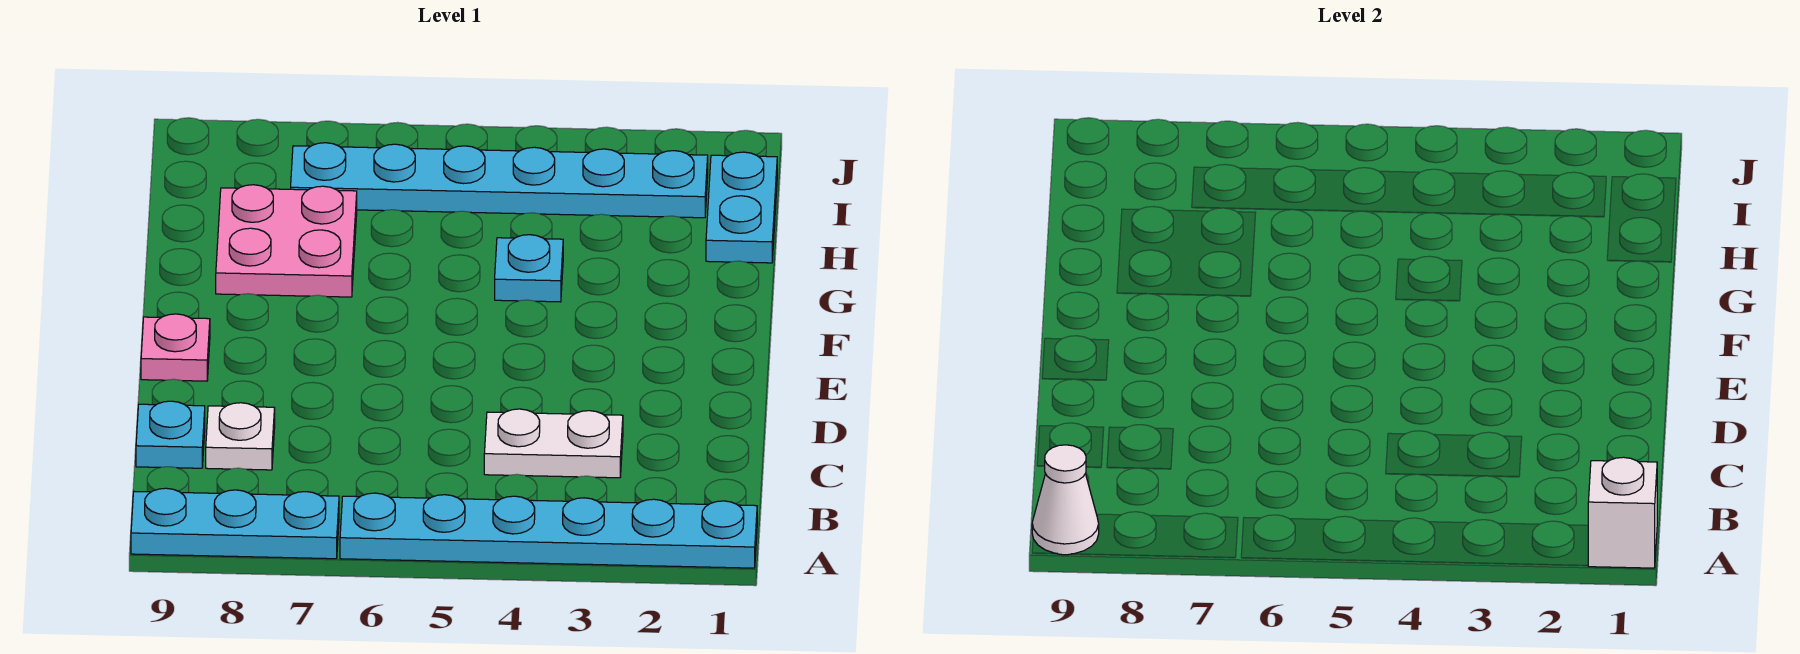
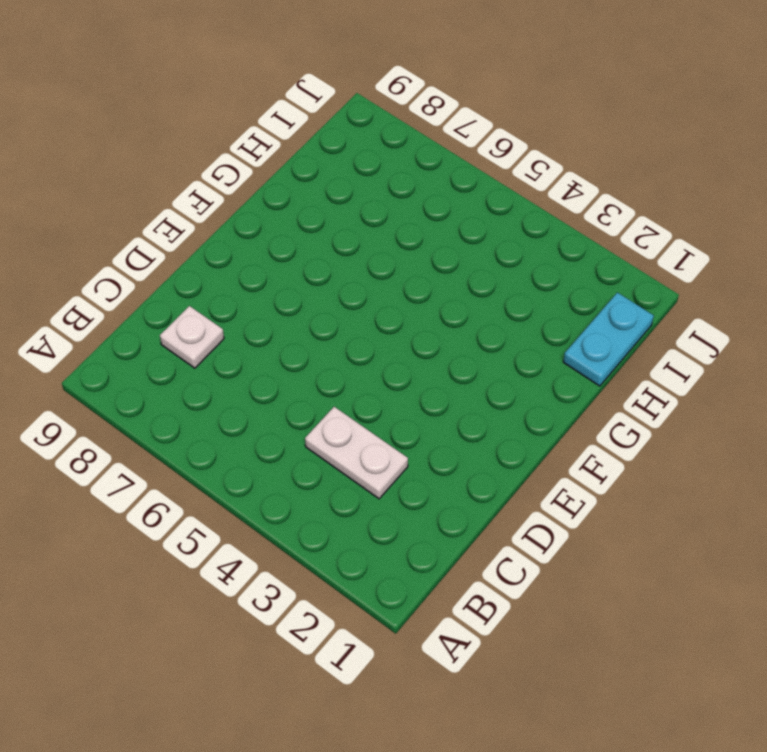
none -> cyan plate A1:A6 level 1
none -> cyan plate A7:A9 level 1
none -> cyan plate C9 level 1

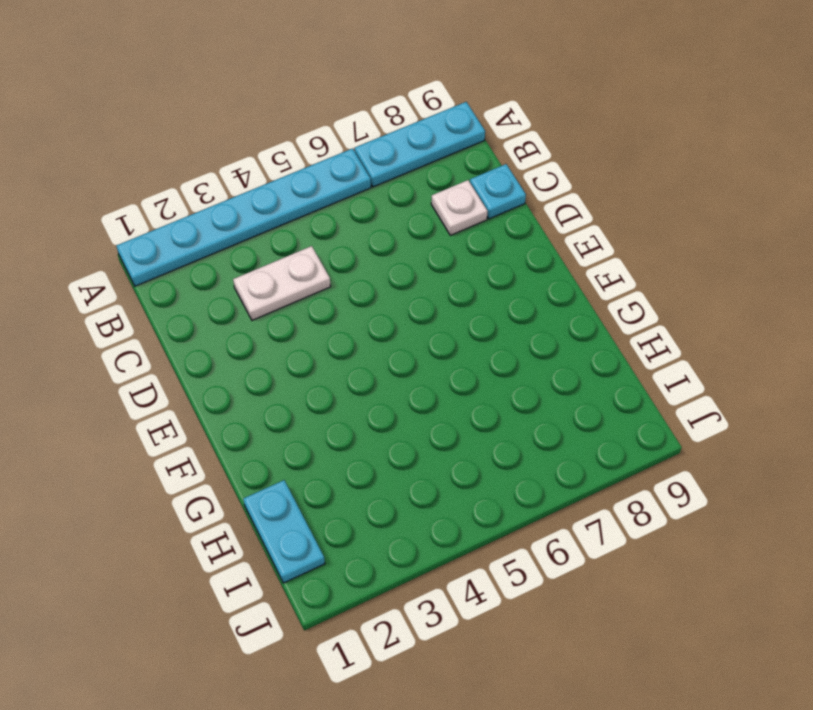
none -> pink plate E9 level 1
none -> cyan plate G4 level 1
none -> pink plate G7:H8 level 1

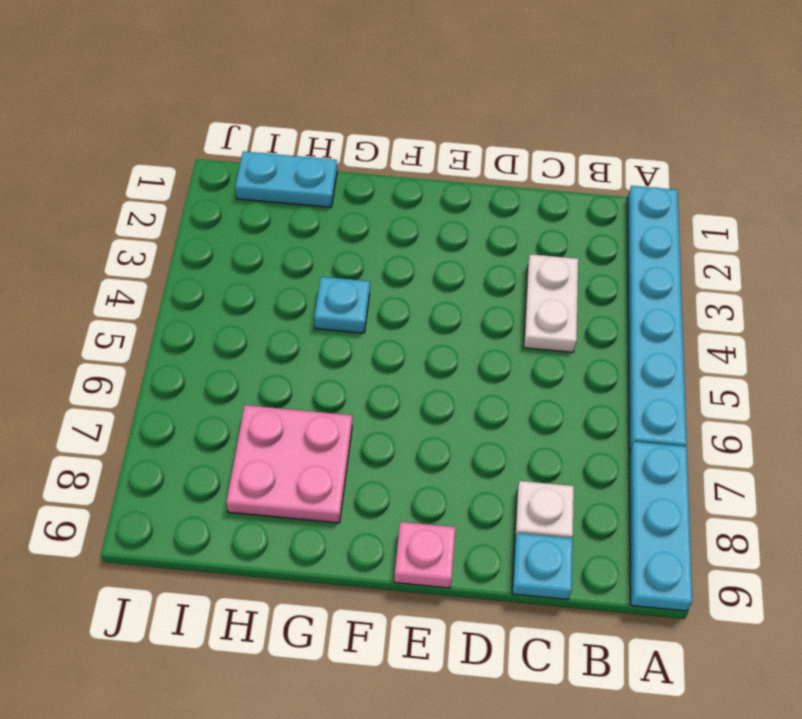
none -> cyan plate I2:I7 level 1
none -> white brick A1 level 2
none -> white cone A9 level 2

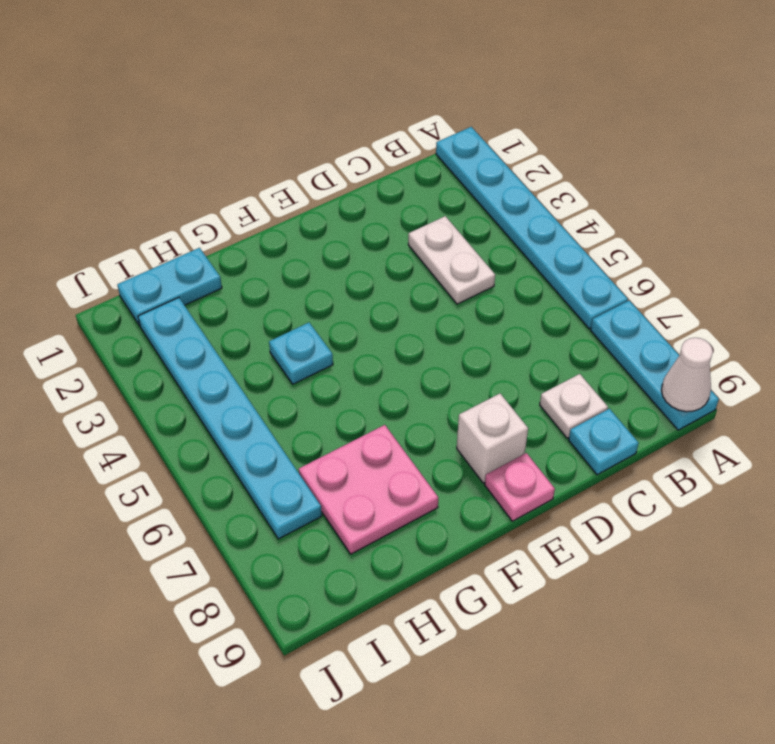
white brick E8 level 1 -> white brick A1 level 2

